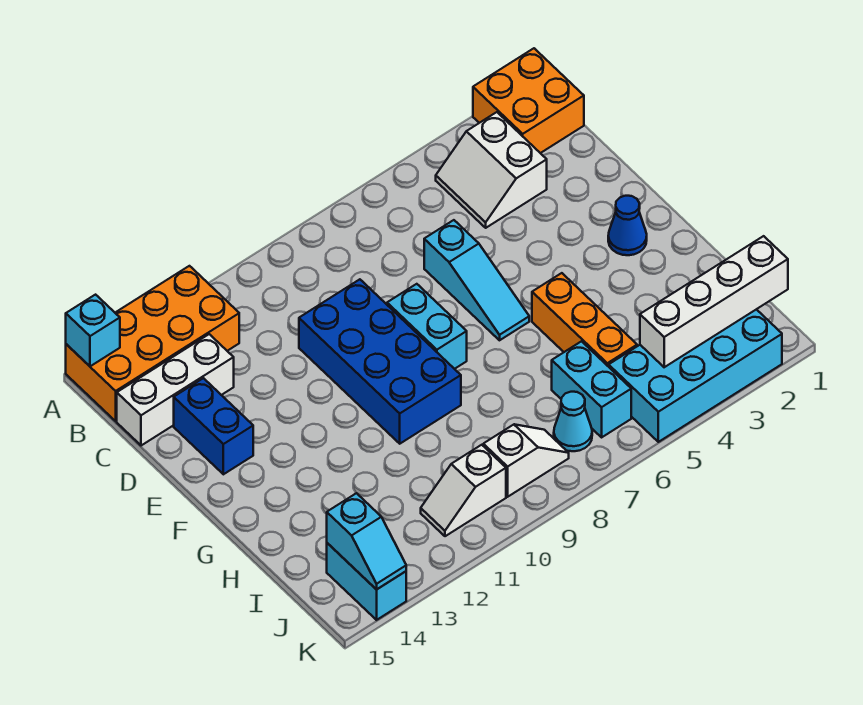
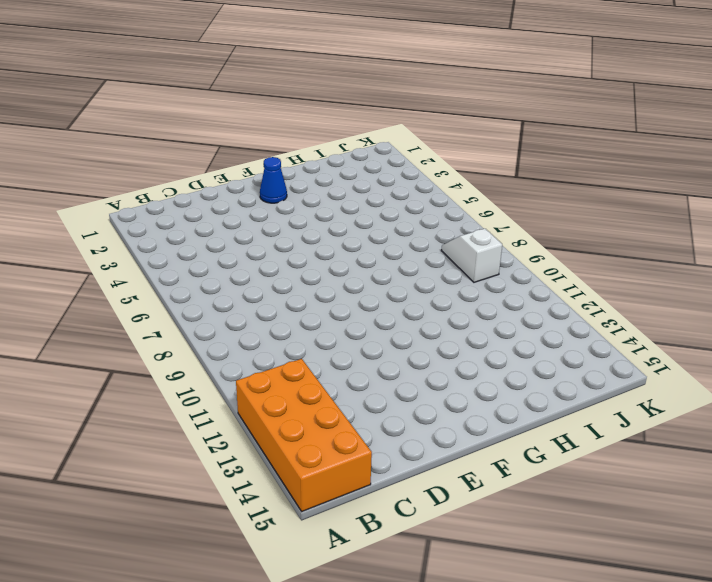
none -> orange brick A1:B2 level 1
none -> white slope B3:C4 level 1 top 3
none -> white brick C13:C15 level 1

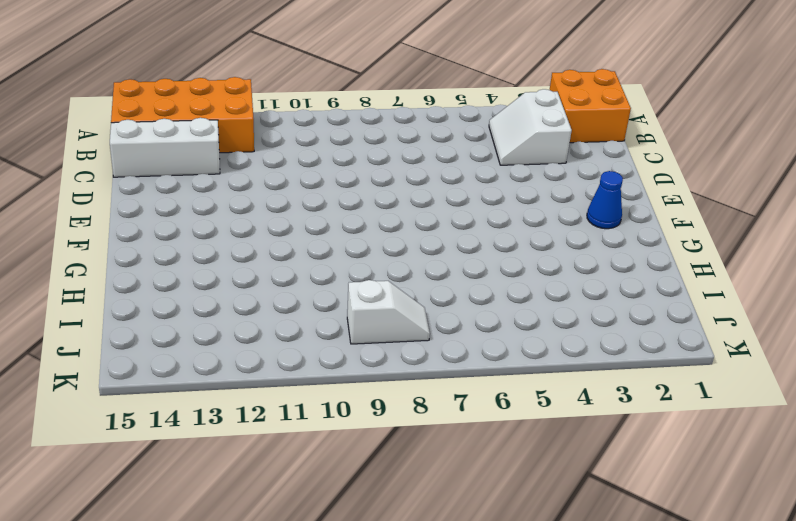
none -> cyan slope D6:F6 level 1 top D
none -> blue brick D9:G10 level 1
none -> blue brick D14:E14 level 1

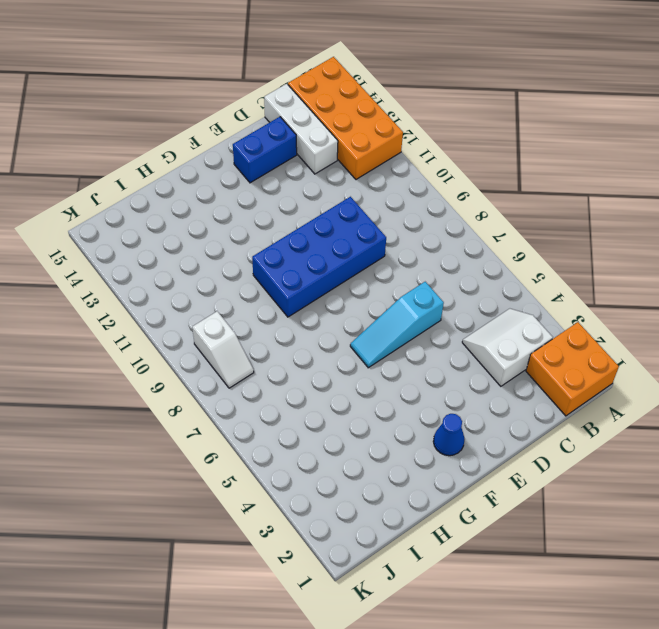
none -> cyan brick E8:F8 level 1
none -> orange brick G5:I5 level 1
none -> cyan brick I6:J6 level 1

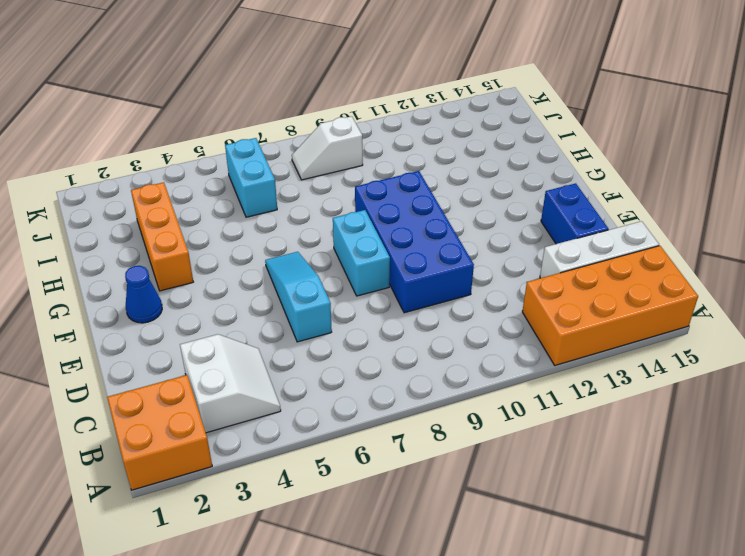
orange brick G3:I3 level 1 -> orange brick G5:I5 level 1
none -> cyan brick J2:K5 level 1
none -> cyan cone J7 level 1
none -> white slope J10:J11 level 1 top 10

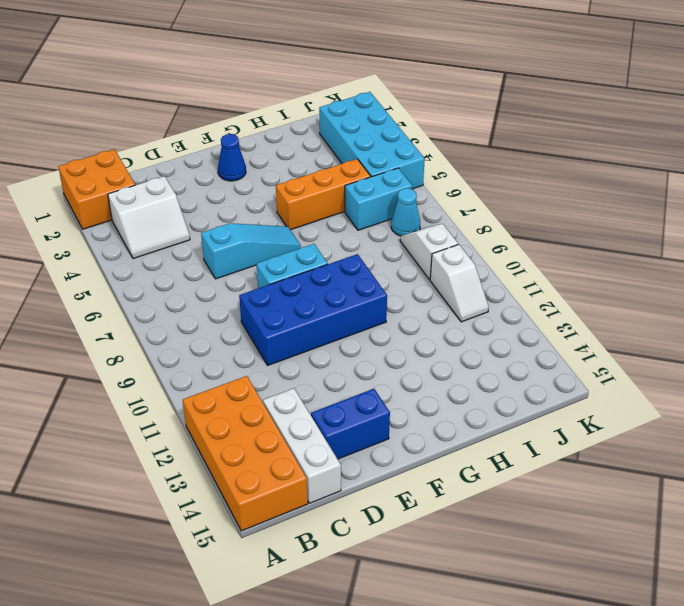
none -> cyan brick J14:K14 level 1
none -> cyan brick A15 level 2
none -> white brick J1:J4 level 2

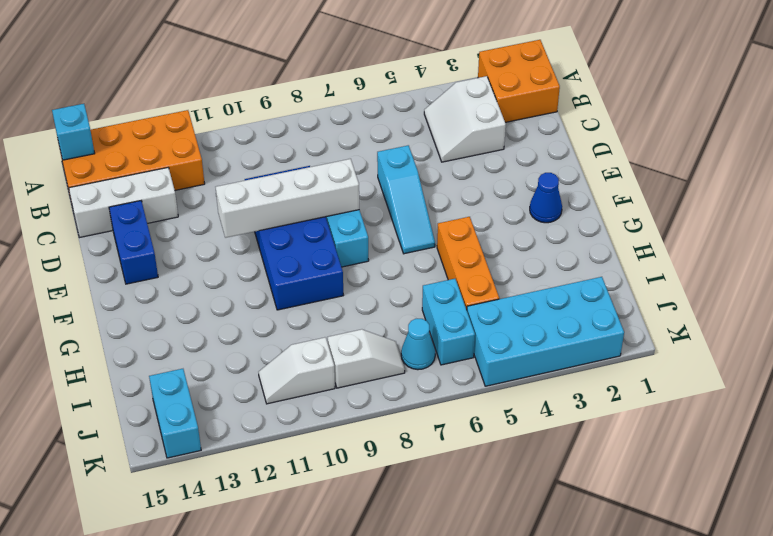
white brick E8:E11 level 2 -> white brick J1:J4 level 2
none -> cyan slope J14:K14 level 2 top J

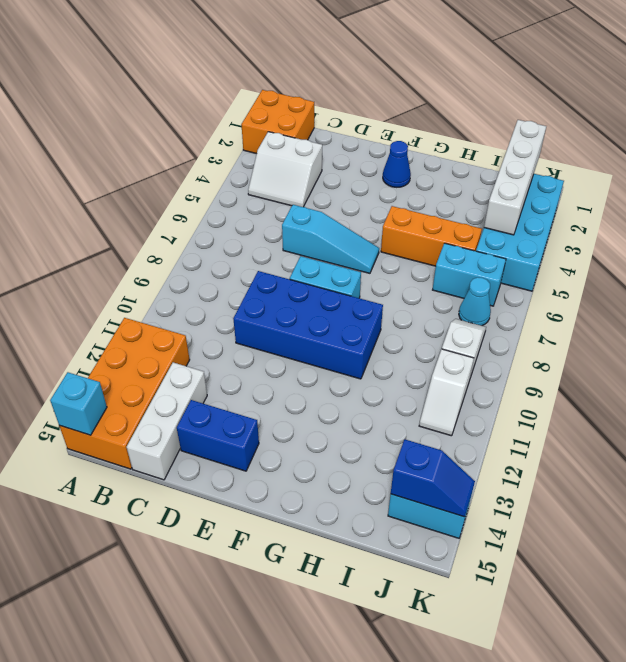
blue slope J14:K14 level 2 top J -> cyan slope J14:K14 level 2 top J

